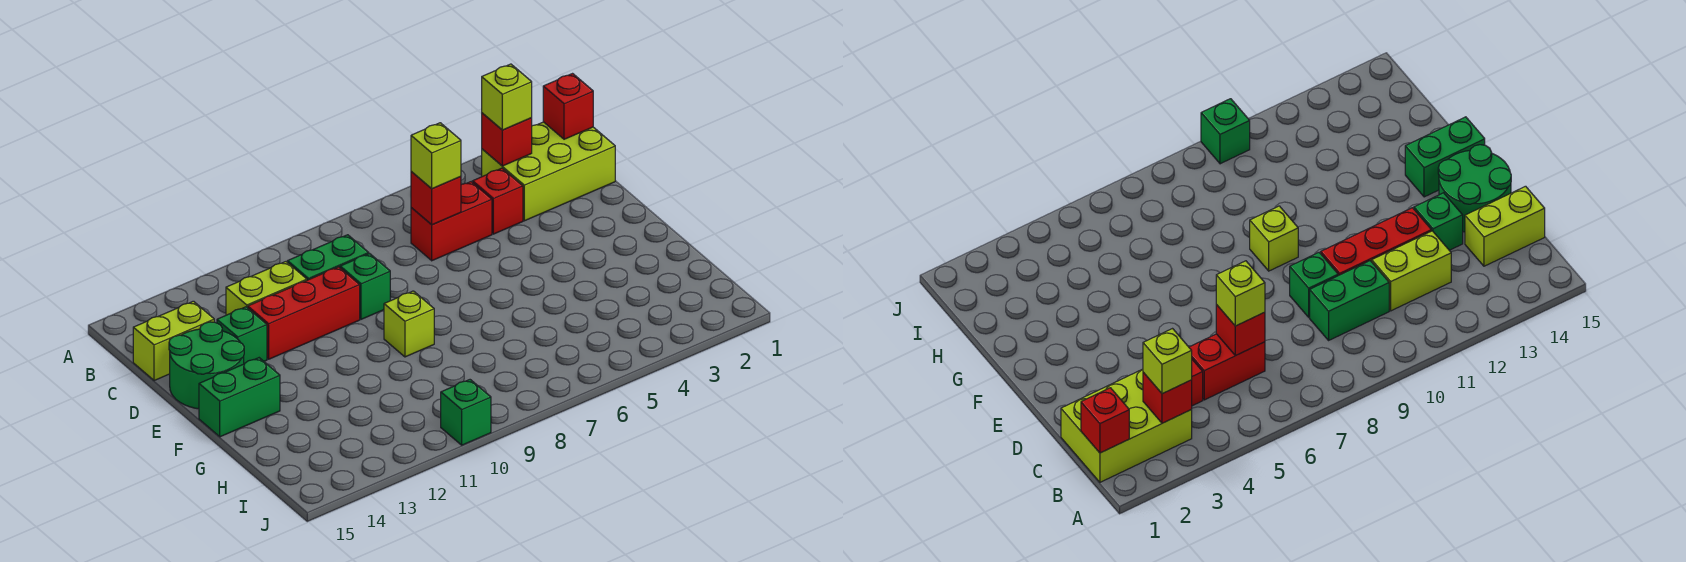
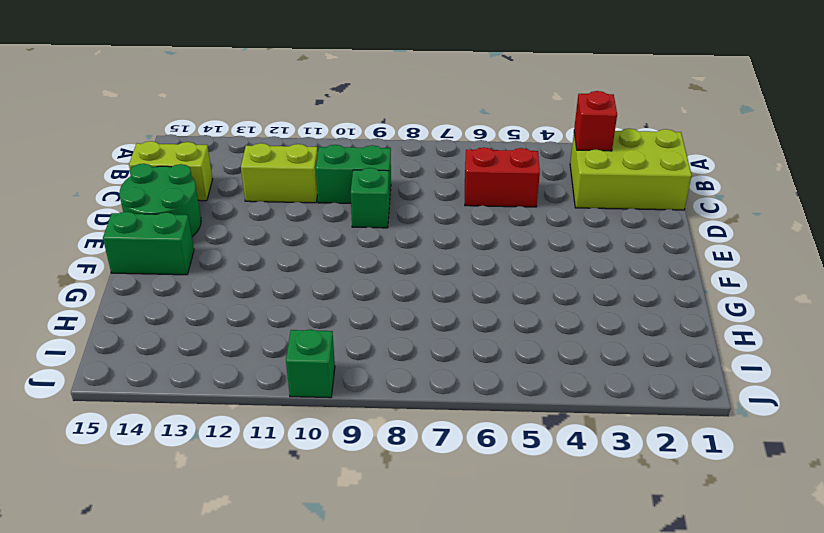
none -> red brick C4 level 1
none -> red brick D10:D12 level 1
none -> green brick D13 level 1

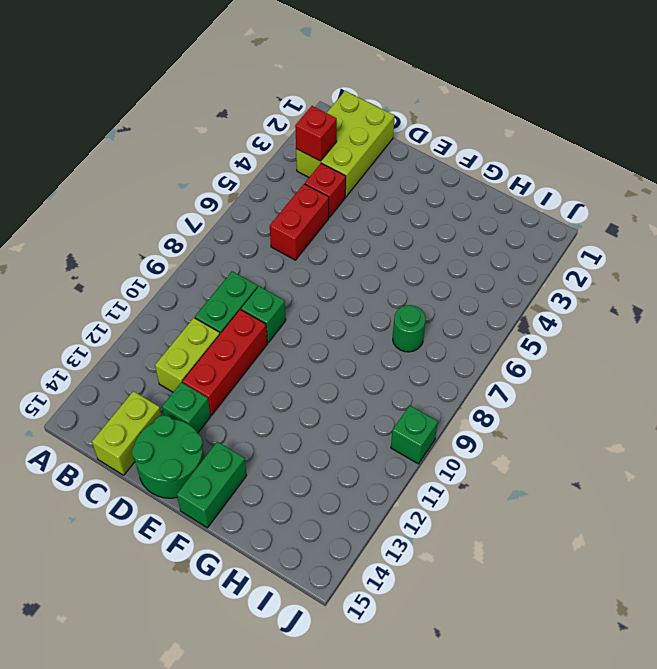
green round brick H7 level 1 -> none
none -> lime brick F9 level 1
none -> red brick B1 level 2
none -> red brick C6 level 2

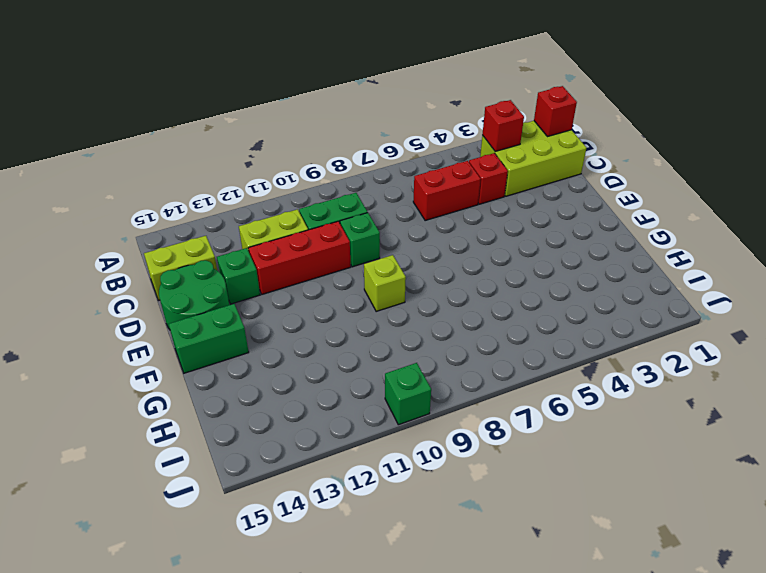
none -> red brick C6 level 2
none -> lime brick B3 level 3
none -> lime brick C6 level 3

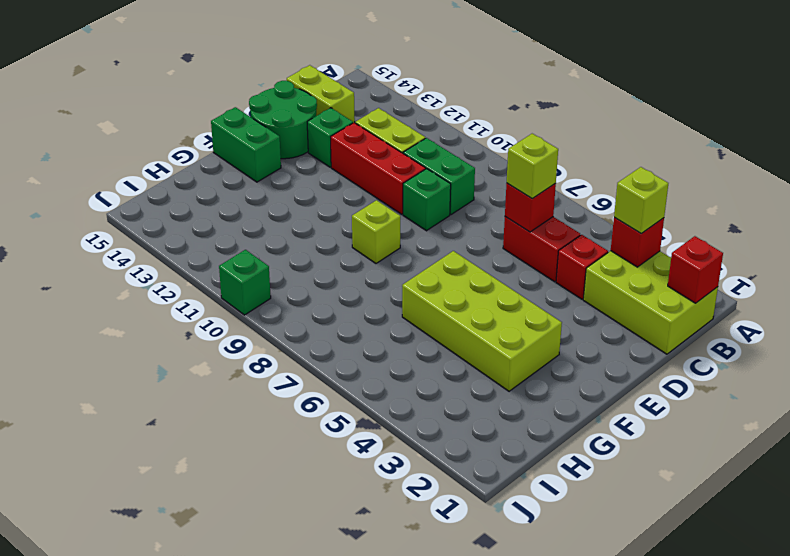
lime brick F3:G6 level 1 -> none

